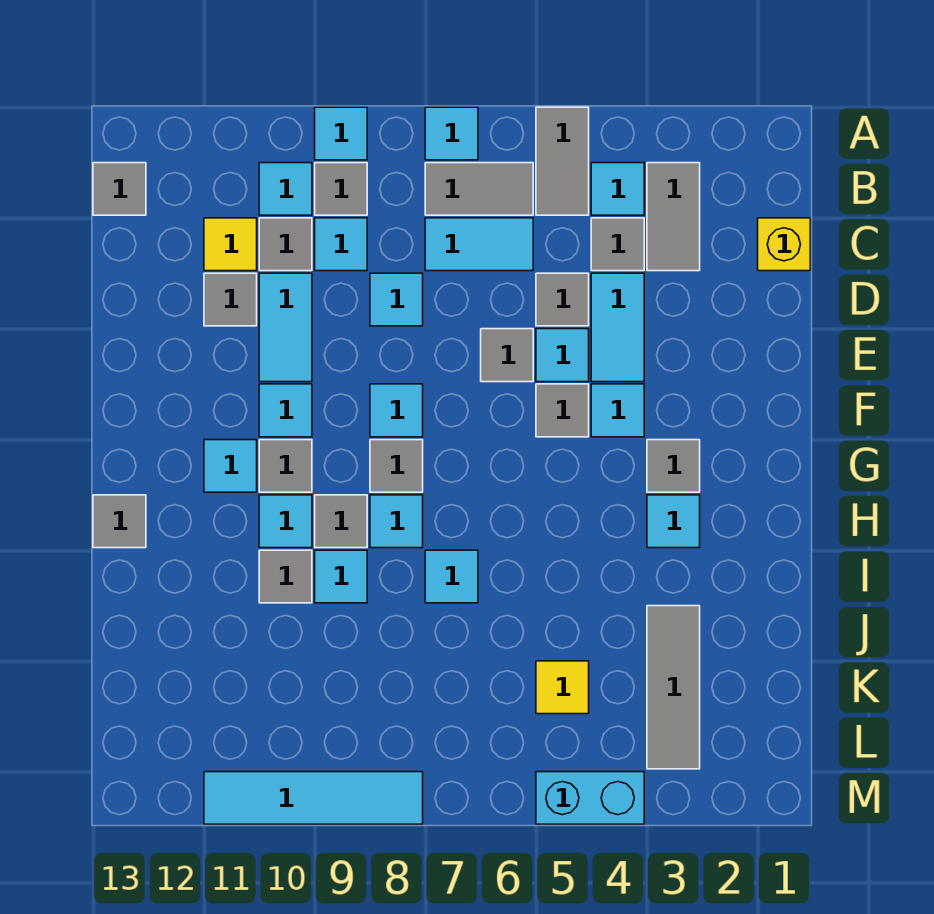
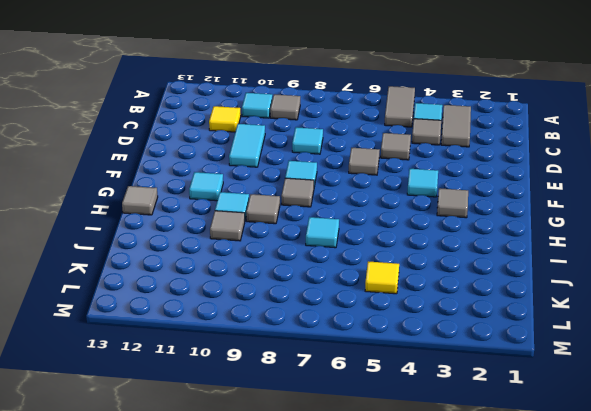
none -> cyan tile A7 level 1
none -> cyan tile A9 level 1
none -> grey tile B6:B7 level 1
none -> grey tile B13 level 1

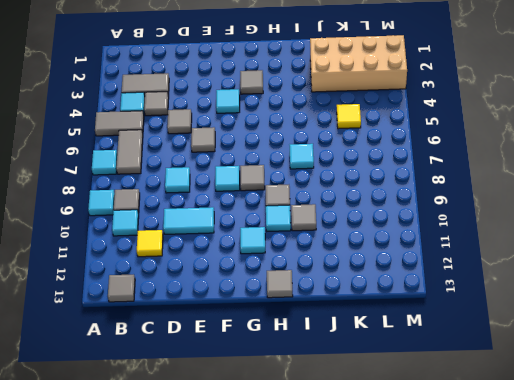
tan brick J2:M3 level 1 -> grey tile J3:L3 level 1
none -> yellow brick C1 level 1
none -> cyan tile C6:C7 level 1
none -> cyan tile C9 level 1
none -> grey tile C10 level 1

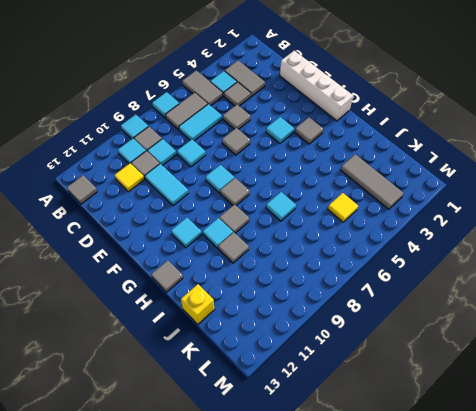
white brick D1:G1 level 1 -> none
yellow brick J13 level 1 -> yellow brick C1 level 1
none -> cyan tile D4:E4 level 1
none -> grey tile D11 level 1
none -> cyan tile E5 level 1
none -> grey tile F5 level 1

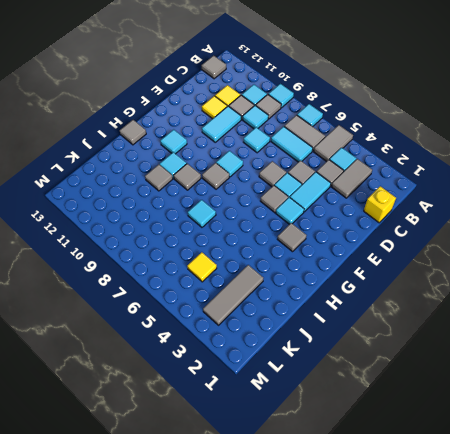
yellow tile D11 level 1 -> grey tile D11 level 1
none -> cyan tile F10 level 1
none -> grey tile G10 level 1
none -> cyan tile H3 level 1
none -> cyan tile H8 level 1

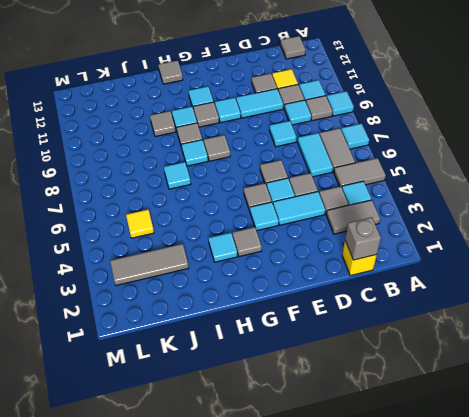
grey brick C1 level 2 -> none
none -> cyan tile F8 level 1
none -> cyan tile I9 level 1
none -> cyan brick M4:M5 level 1
none -> cyan tile M8:M11 level 1

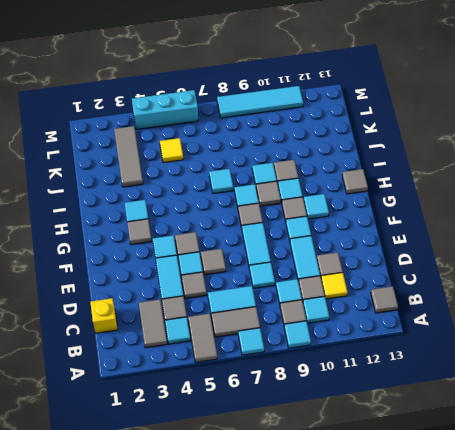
cyan tile E8:F8 level 1 -> cyan tile F8 level 1
cyan brick M4:M6 level 1 -> cyan brick M4:M5 level 1

